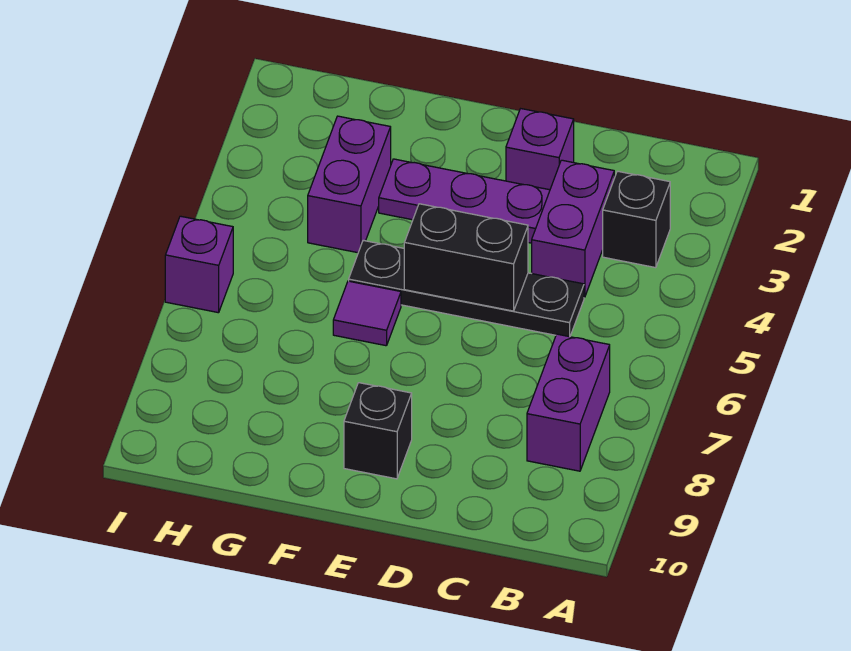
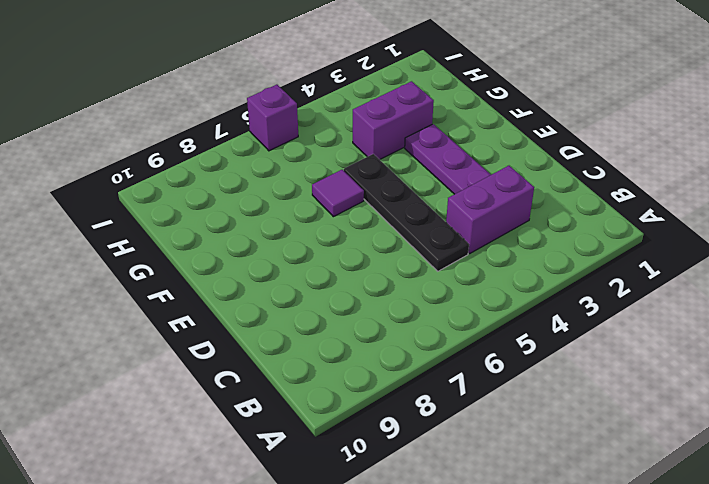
none -> black brick B3 level 1
none -> purple brick B7:B8 level 1

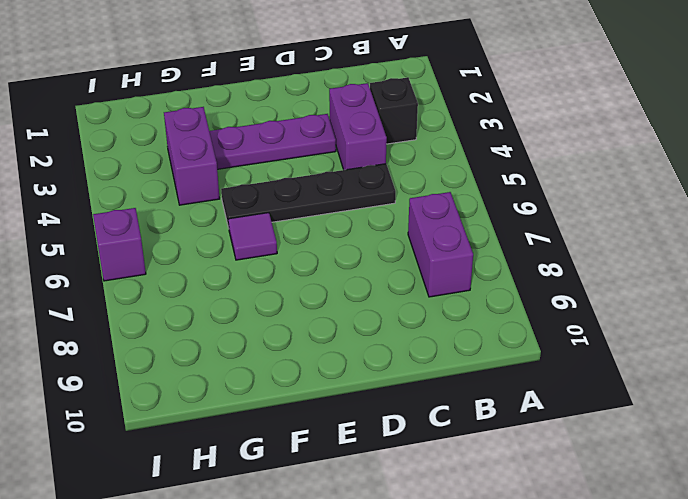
none -> purple brick D2 level 1
none -> black brick E9 level 1

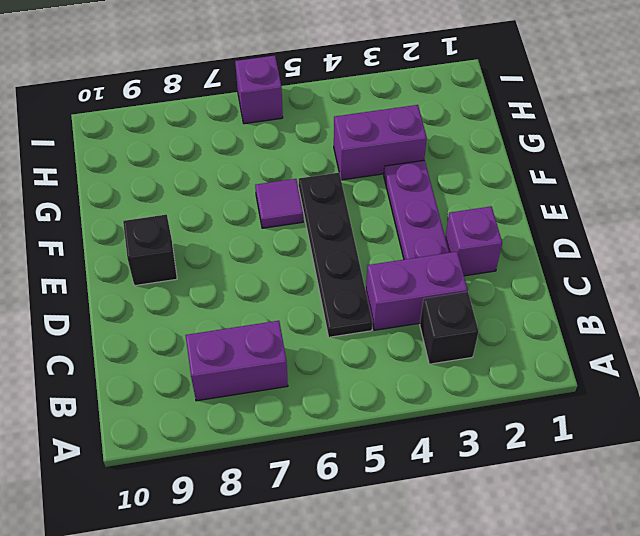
none -> black brick D5:E5 level 2

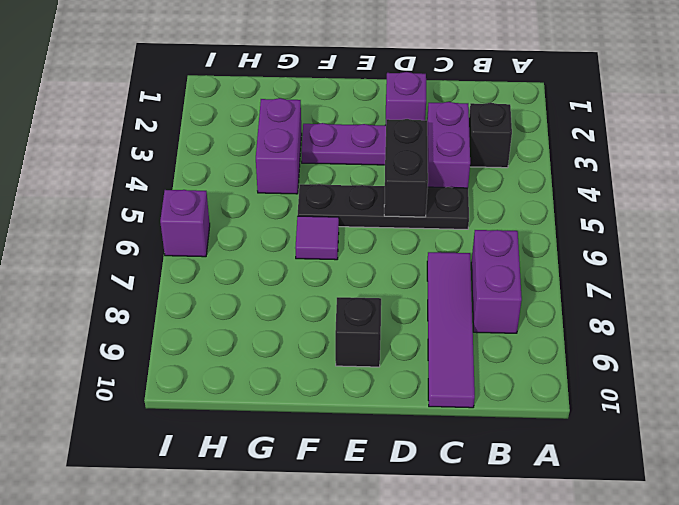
purple tile C7:C10 level 1 -> none
black brick D4:D5 level 2 -> black brick D5:E5 level 2

